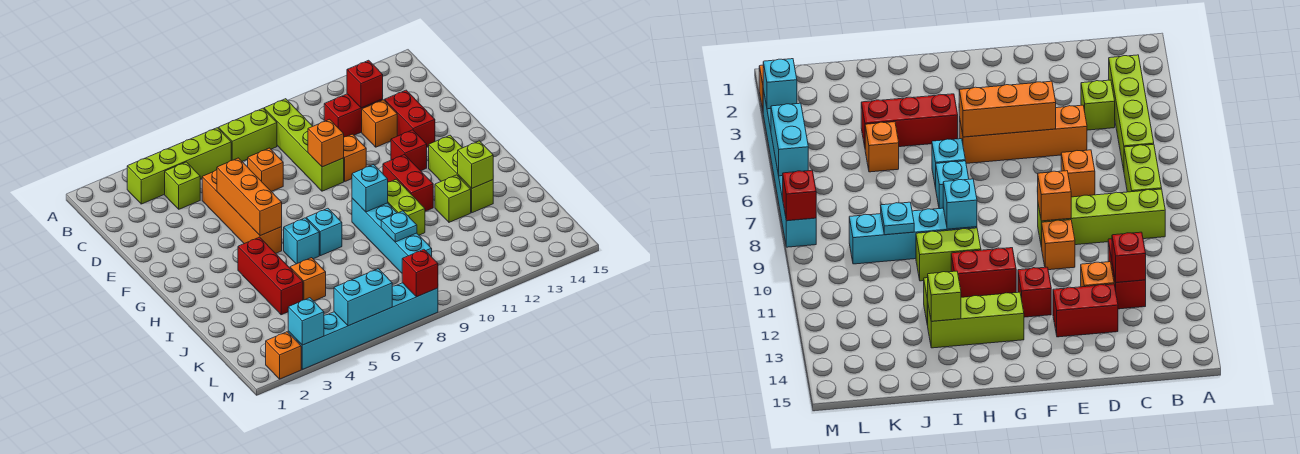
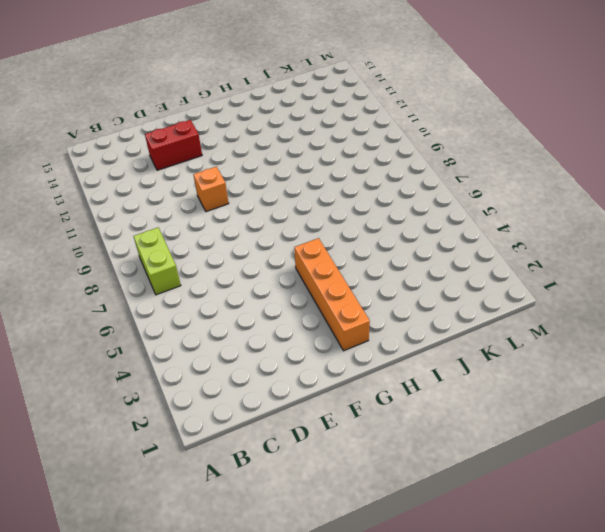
orange brick G2:G5 level 1 -> orange brick D5:G5 level 1
none -> lime brick B3:B6 level 1
none -> lime brick B9:E9 level 1
none -> lime brick C4 level 1
none -> red brick C11:C12 level 1

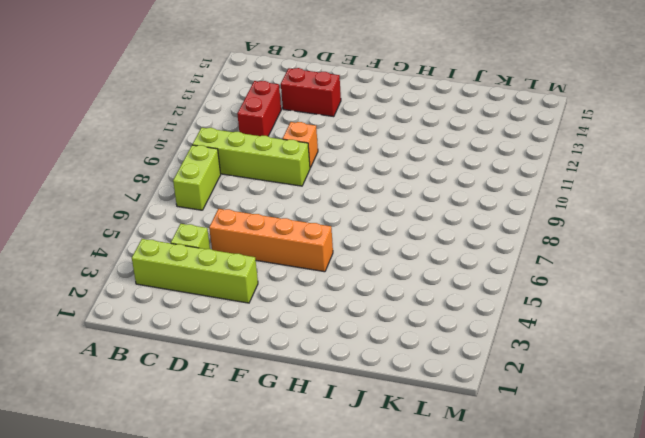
lime brick B3:E3 level 1 -> lime brick B3:B6 level 1
none -> orange brick D7 level 1
none -> orange brick D12 level 1
none -> red brick F12 level 1
none -> red brick G11:H11 level 1

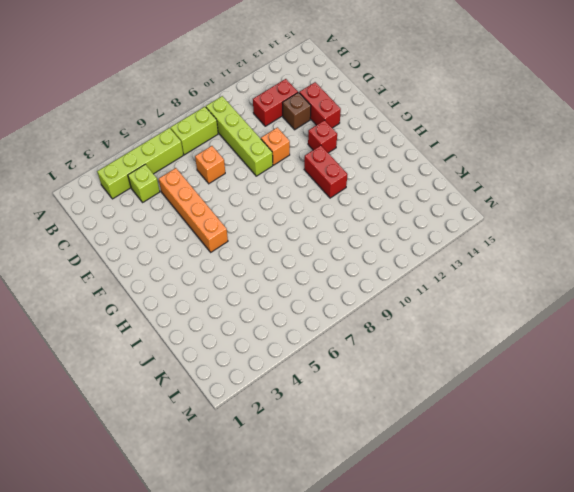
brown brick D12 level 1 -> orange brick D12 level 1
none -> lime brick G13:I13 level 1
none -> red brick H4:J4 level 1
none -> cyan brick H6 level 1
none -> cyan brick H7 level 1

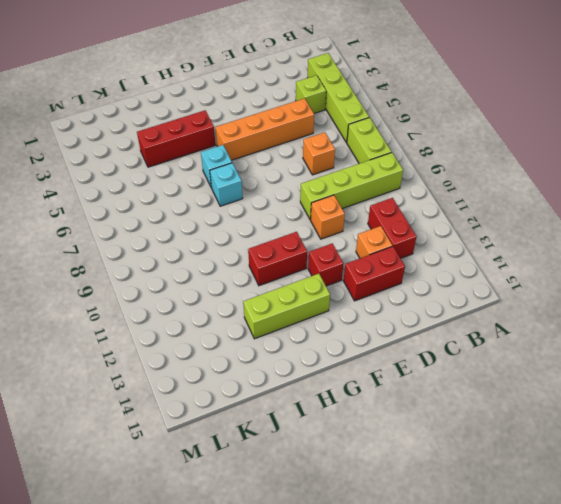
none -> cyan brick H9:K9 level 1
none -> lime brick H10:I10 level 1
none -> lime brick I12 level 1
none -> orange brick J5 level 1

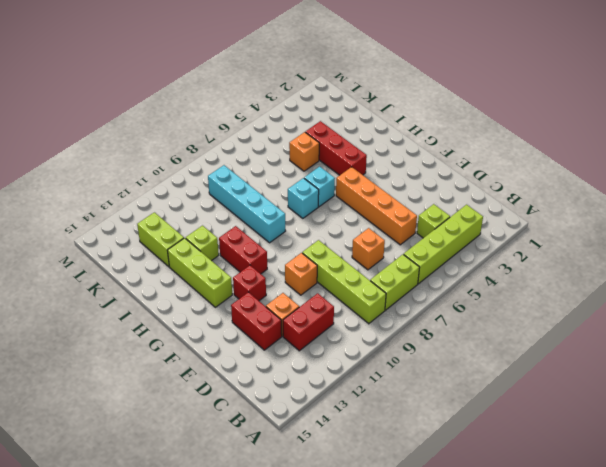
lime brick J13:K13 level 1 -> lime brick H10:I10 level 1
none -> orange brick M2 level 1
none -> cyan brick M3:M8 level 1
none -> red brick C12 level 2
none -> orange brick E5:G5 level 2

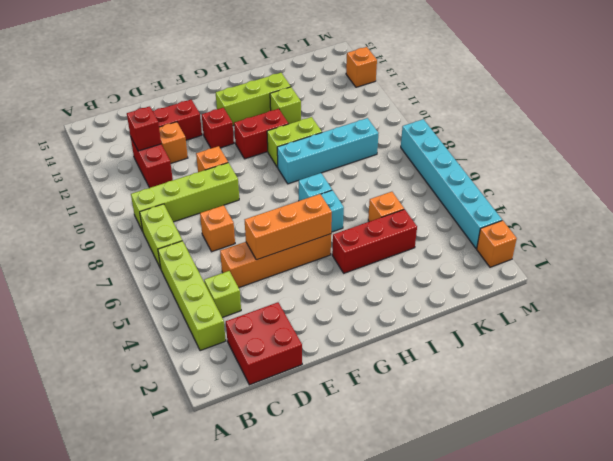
red brick C1:D2 level 1 -> none
orange brick M13 level 1 -> orange brick E9 level 2
none -> cyan brick H9 level 2
none -> lime brick I13 level 2
none -> cyan plate J9 level 2
none -> cyan brick M3 level 2

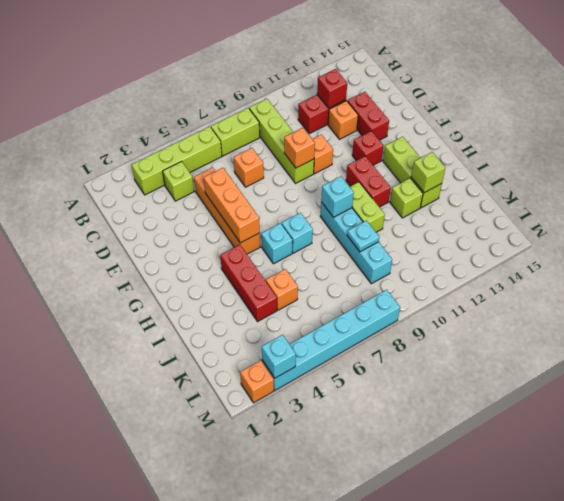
none -> cyan brick M5:M6 level 2
none -> red brick M8 level 2

